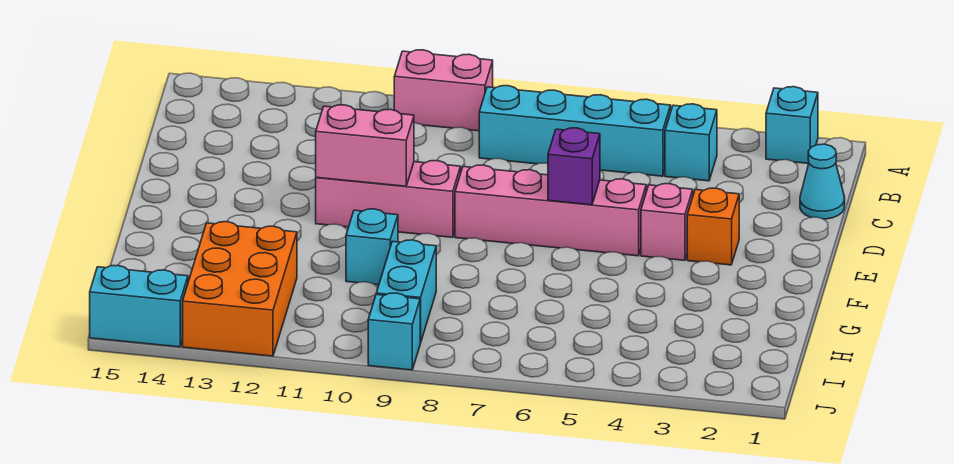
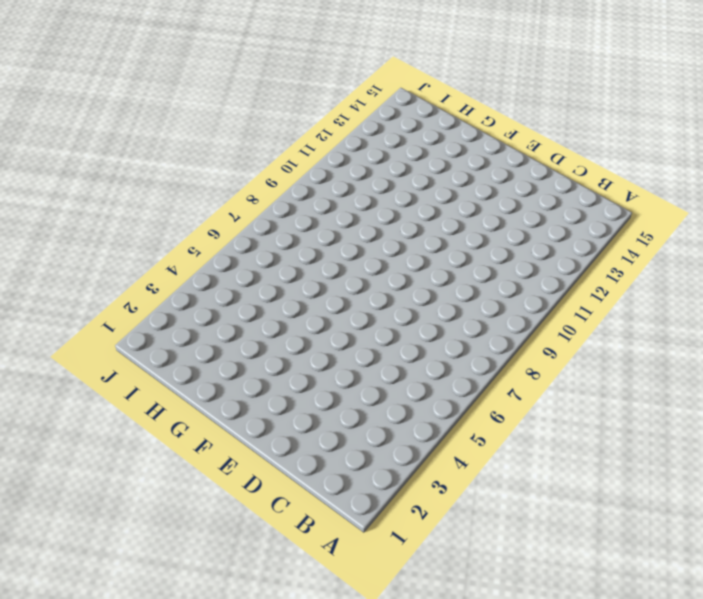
none -> cyan brick A2 level 1
none -> pink brick A9:A10 level 1
none -> cyan brick B4 level 1

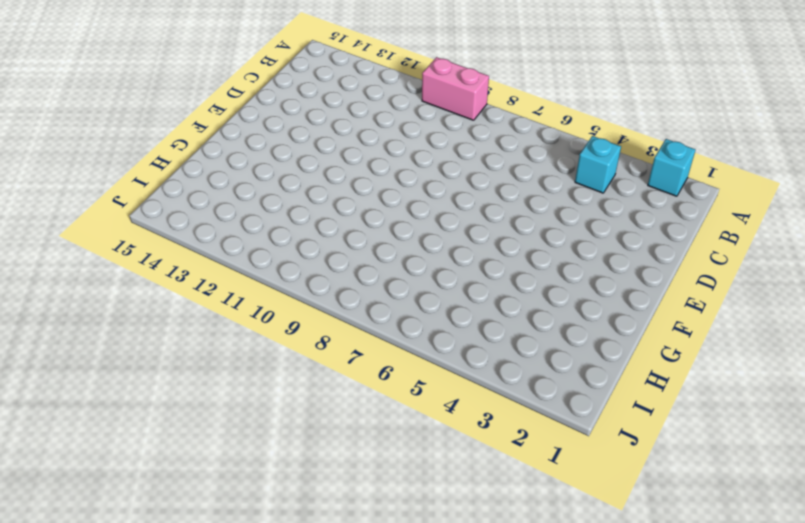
none -> cyan brick B5:B8 level 1
none -> cyan cone C1 level 1
none -> orange brick E3 level 1

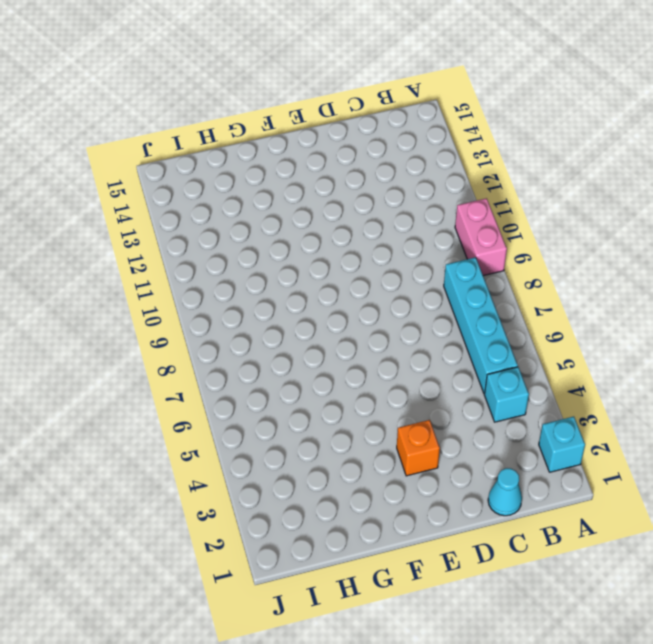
none -> pink brick E4 level 1
none -> pink brick E5:E8 level 1
none -> pink brick E9:E11 level 1

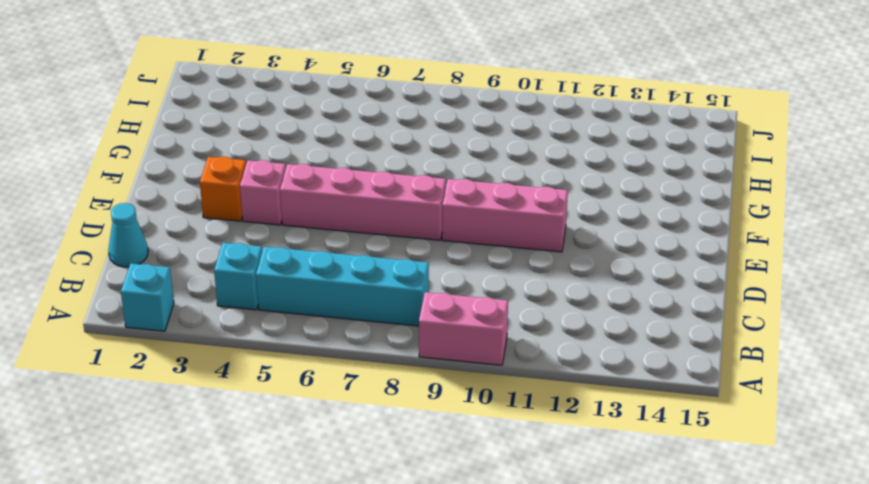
none -> cyan brick G10 level 1
none -> cyan brick H9:I9 level 1
none -> orange brick H12:J13 level 1

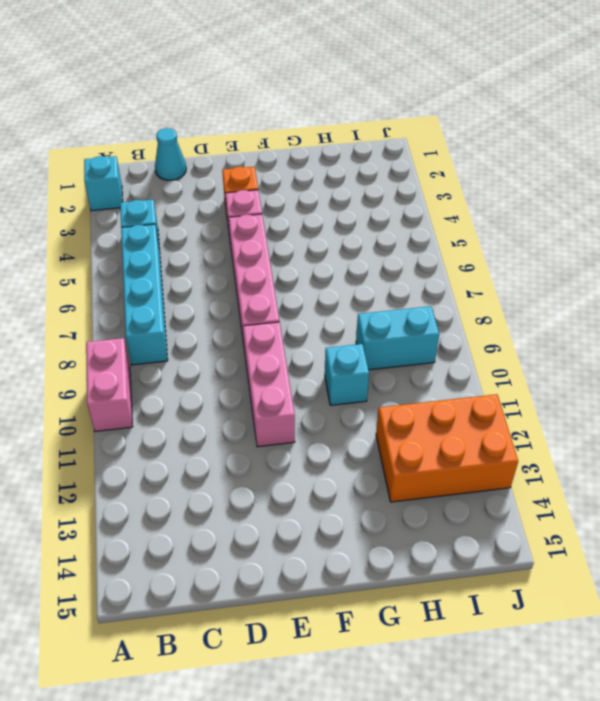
none -> cyan brick J9 level 1
none -> cyan brick J14:J15 level 1
none -> purple brick E6 level 2

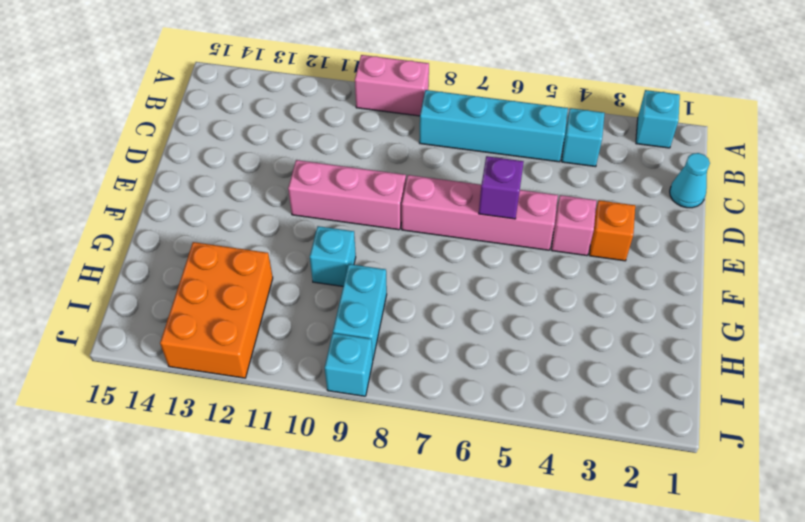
none -> cyan brick J14:J15 level 1
none -> pink brick E10:E11 level 2

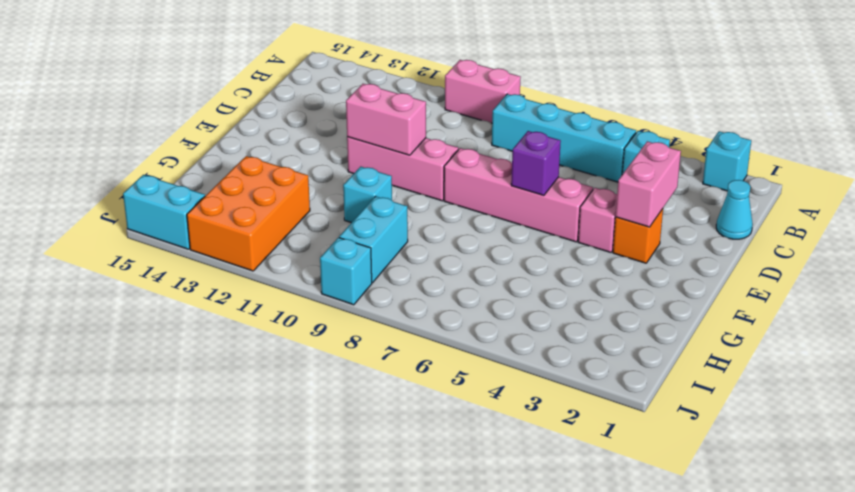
pink brick D3:E3 level 2 -> none

